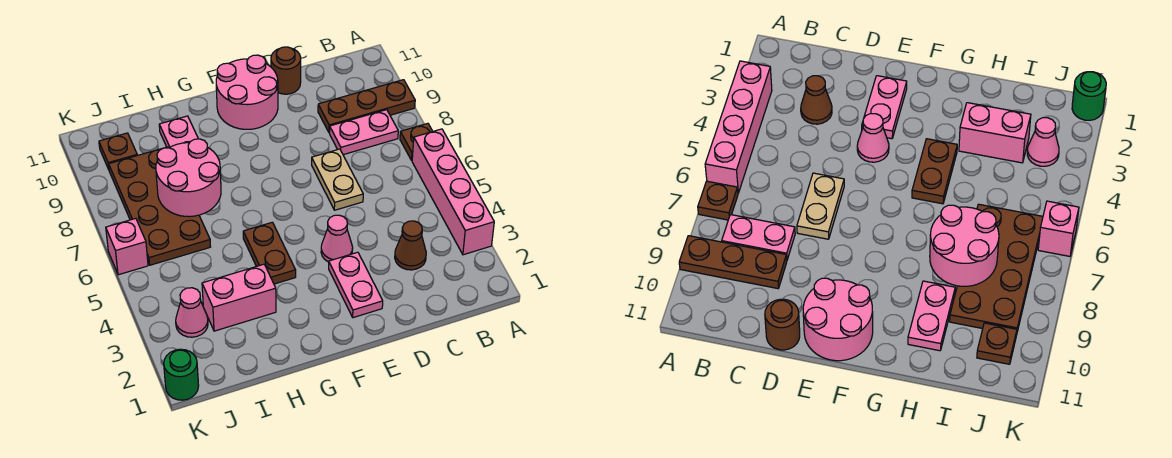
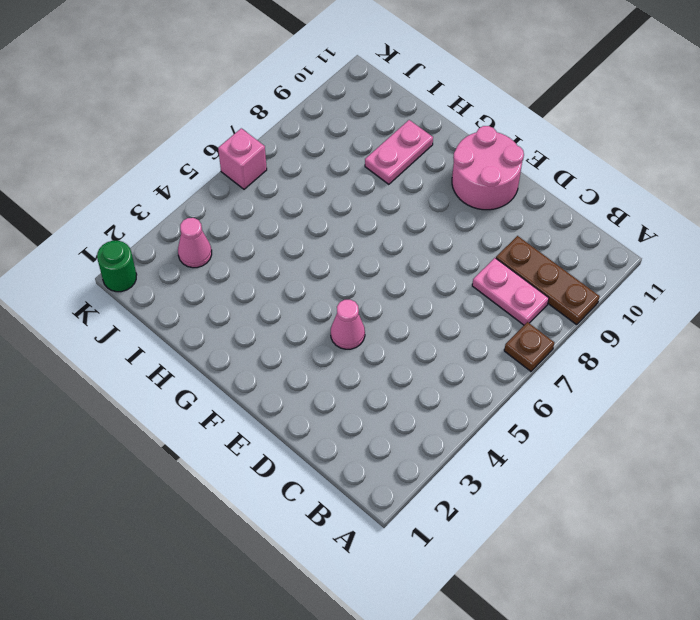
none -> pink brick A3:A6 level 1
none -> brown cone C3 level 1
none -> tan plate D6:D7 level 1

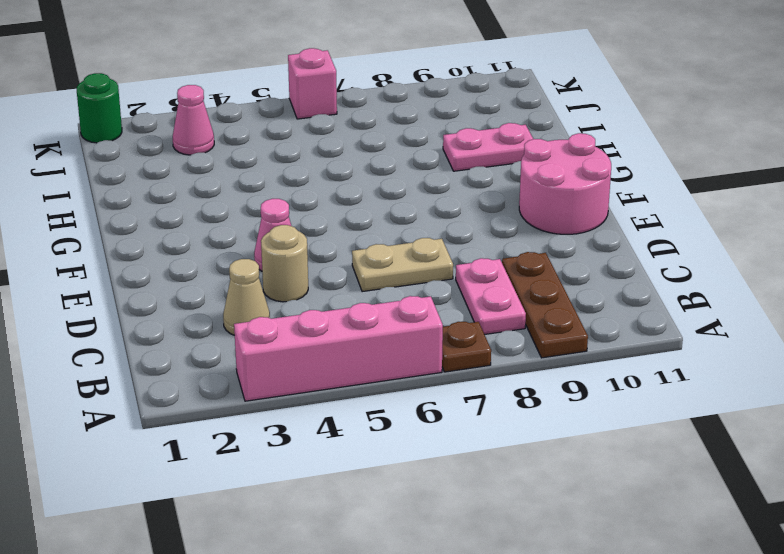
tan cone C3 level 1 -> brown cone C3 level 1
tan round brick D4 level 1 -> none
none -> brown round brick D11 level 1
none -> pink plate E2:E3 level 1
none -> brown plate G4:G5 level 1

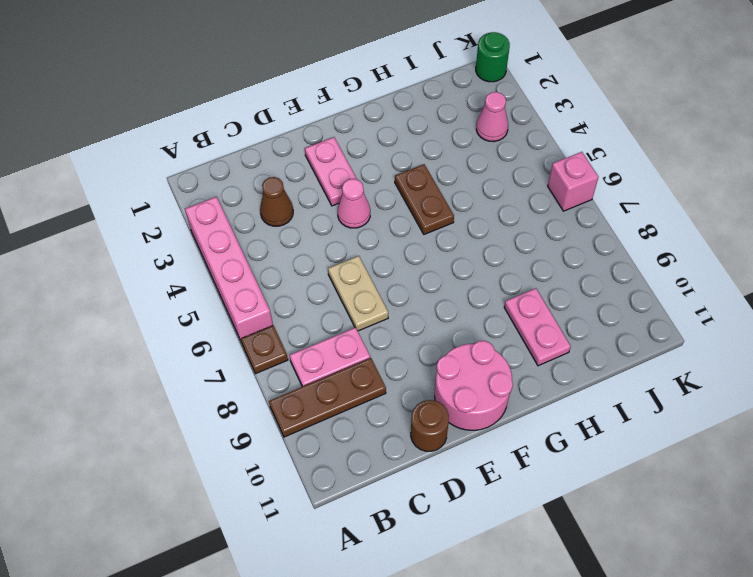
none -> pink brick H3:I3 level 1
none -> brown plate I6:J9 level 1
none -> brown plate J10 level 1

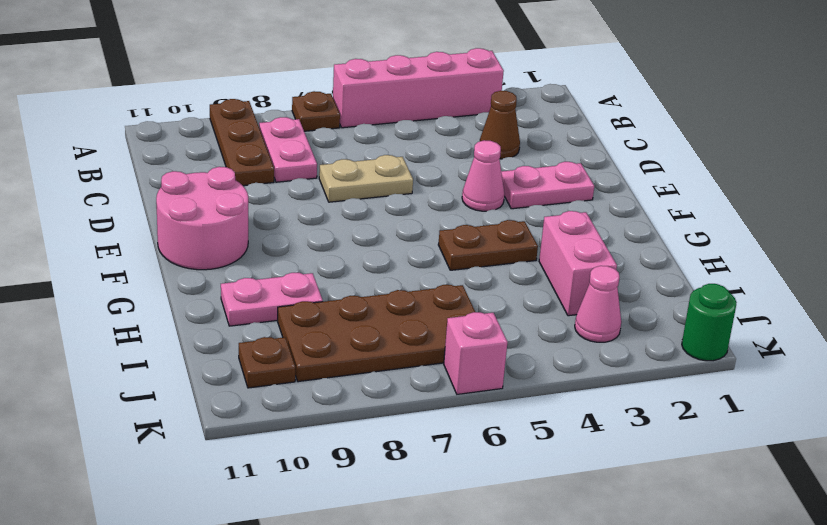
none -> brown round brick D11 level 1
none -> pink round brick H7:I8 level 2

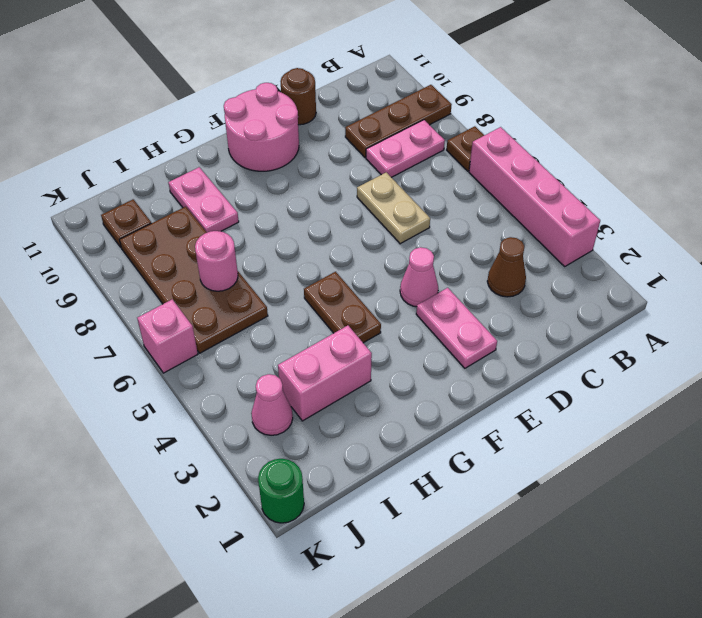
pink round brick I7 level 2 -> pink round brick H7:I8 level 2

